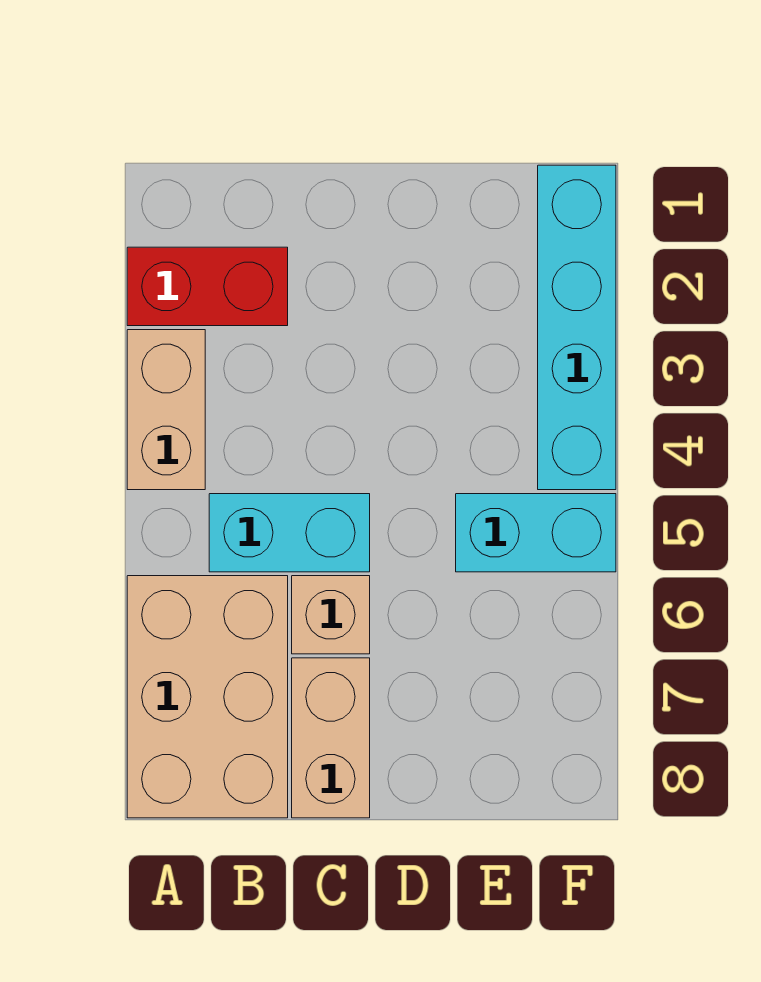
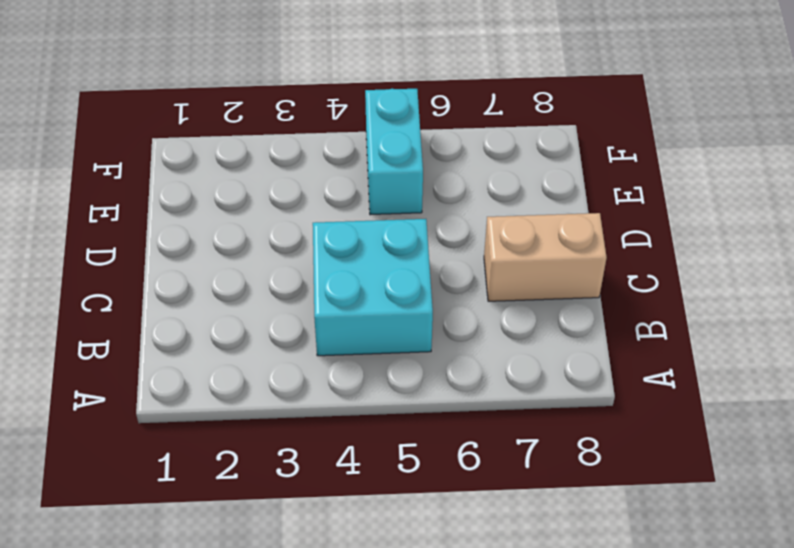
cyan brick B4:C5 level 1 -> cyan brick B5:C5 level 1
none -> red brick A2:B2 level 1
none -> tan brick A3:A4 level 1

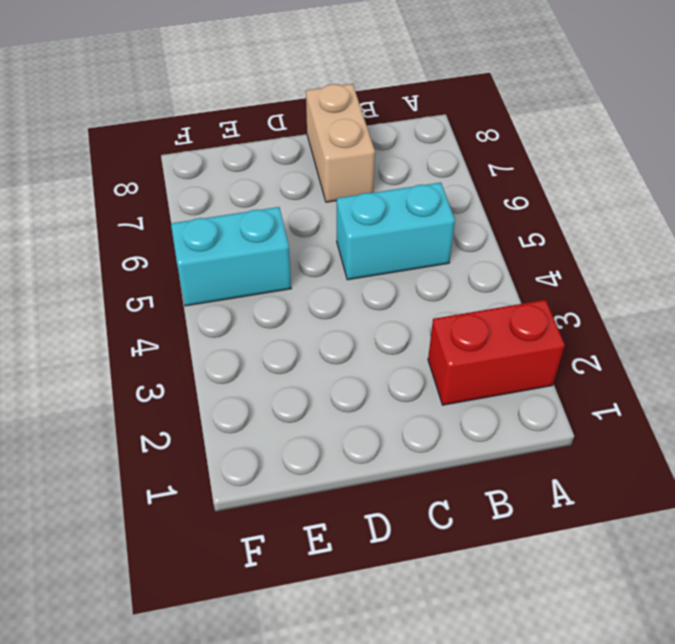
none -> tan brick A3:A4 level 1
none -> tan brick A6:B8 level 1

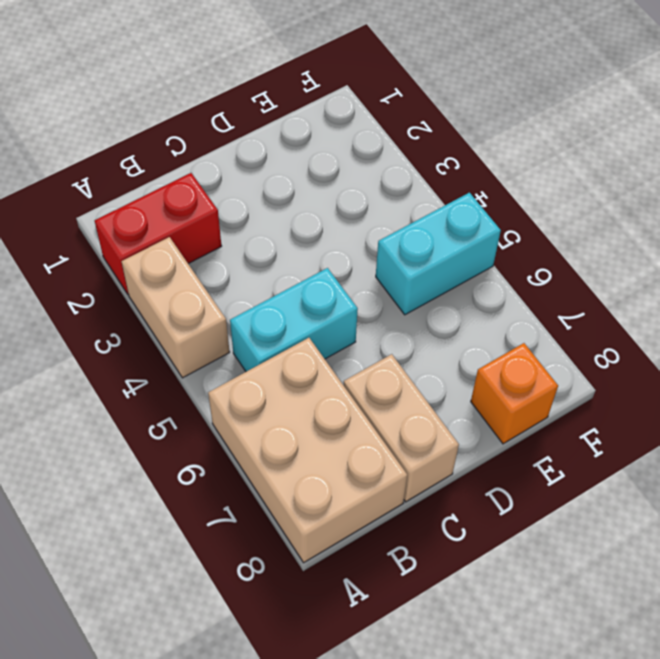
orange brick E8 level 1 -> none
none -> tan brick C6 level 1
none -> cyan brick F1:F4 level 1

